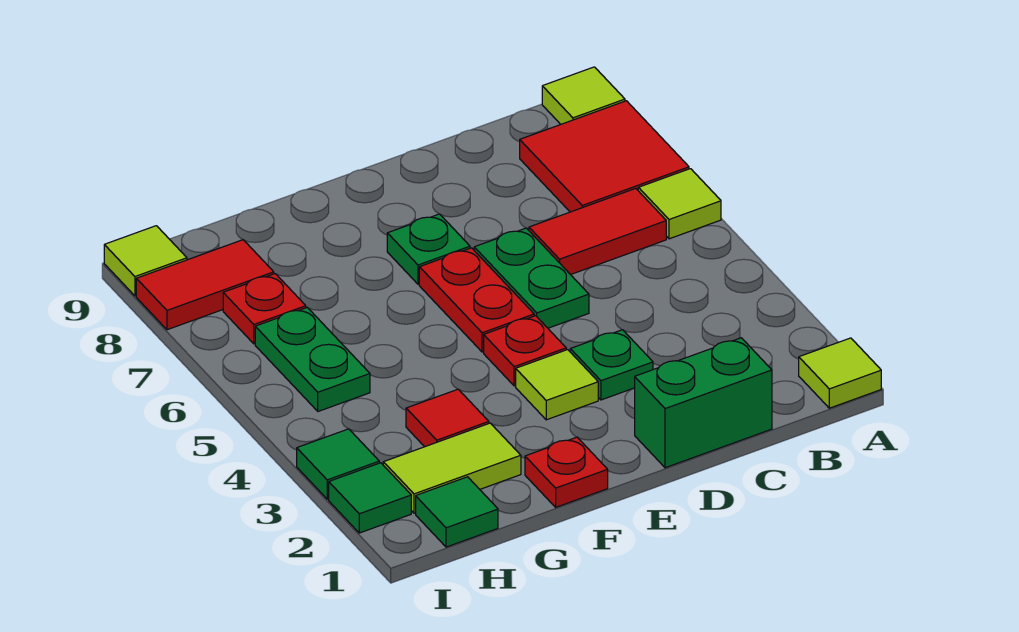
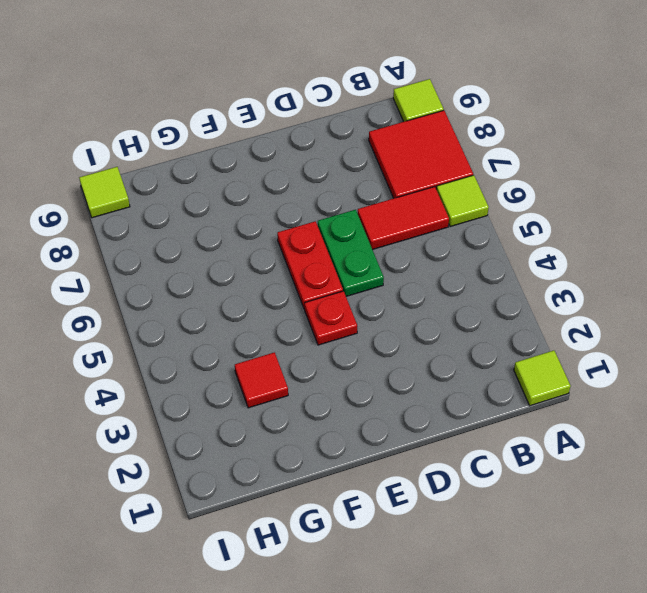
none -> green brick C1:D1 level 1
none -> green plate D3 level 1
none -> lime tile E3 level 1

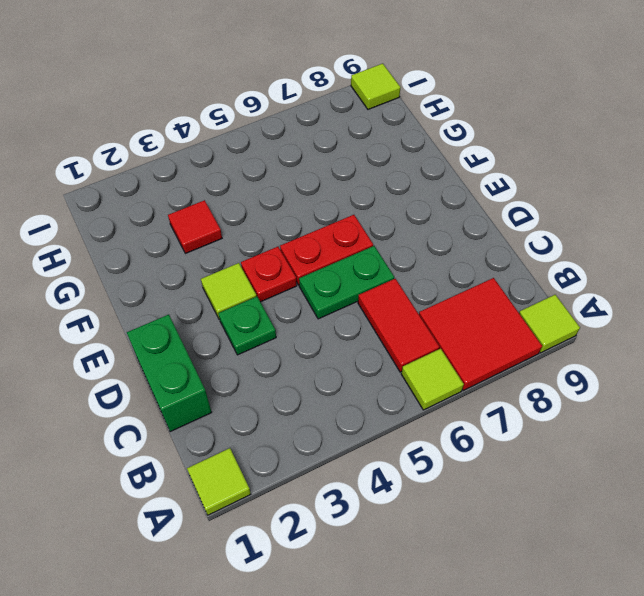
none -> green plate E7 level 1
none -> red plate F1 level 1
none -> lime tile G2:H2 level 1

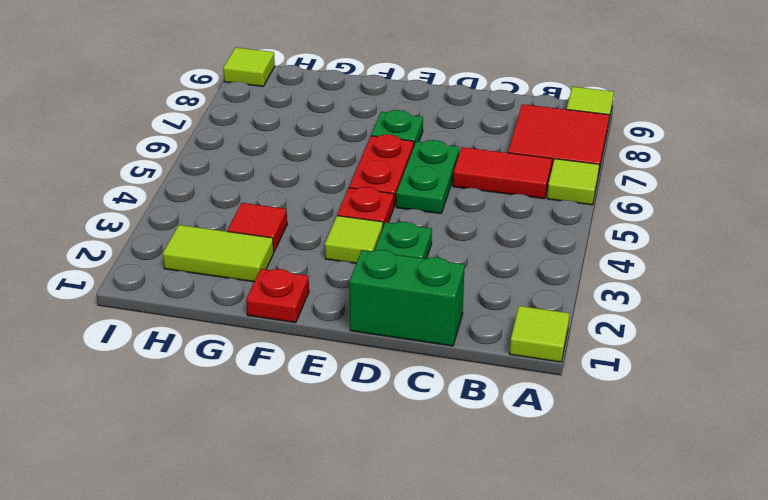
none -> green tile H1 level 1
none -> green plate H5:H6 level 1
none -> red plate H7 level 1

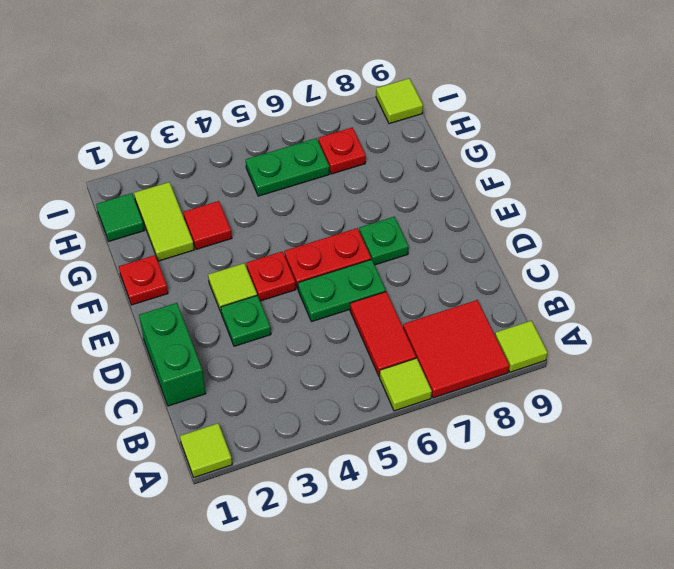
none -> red tile H8:I8 level 1
none -> green tile I2 level 1
none -> green tile I3 level 1

